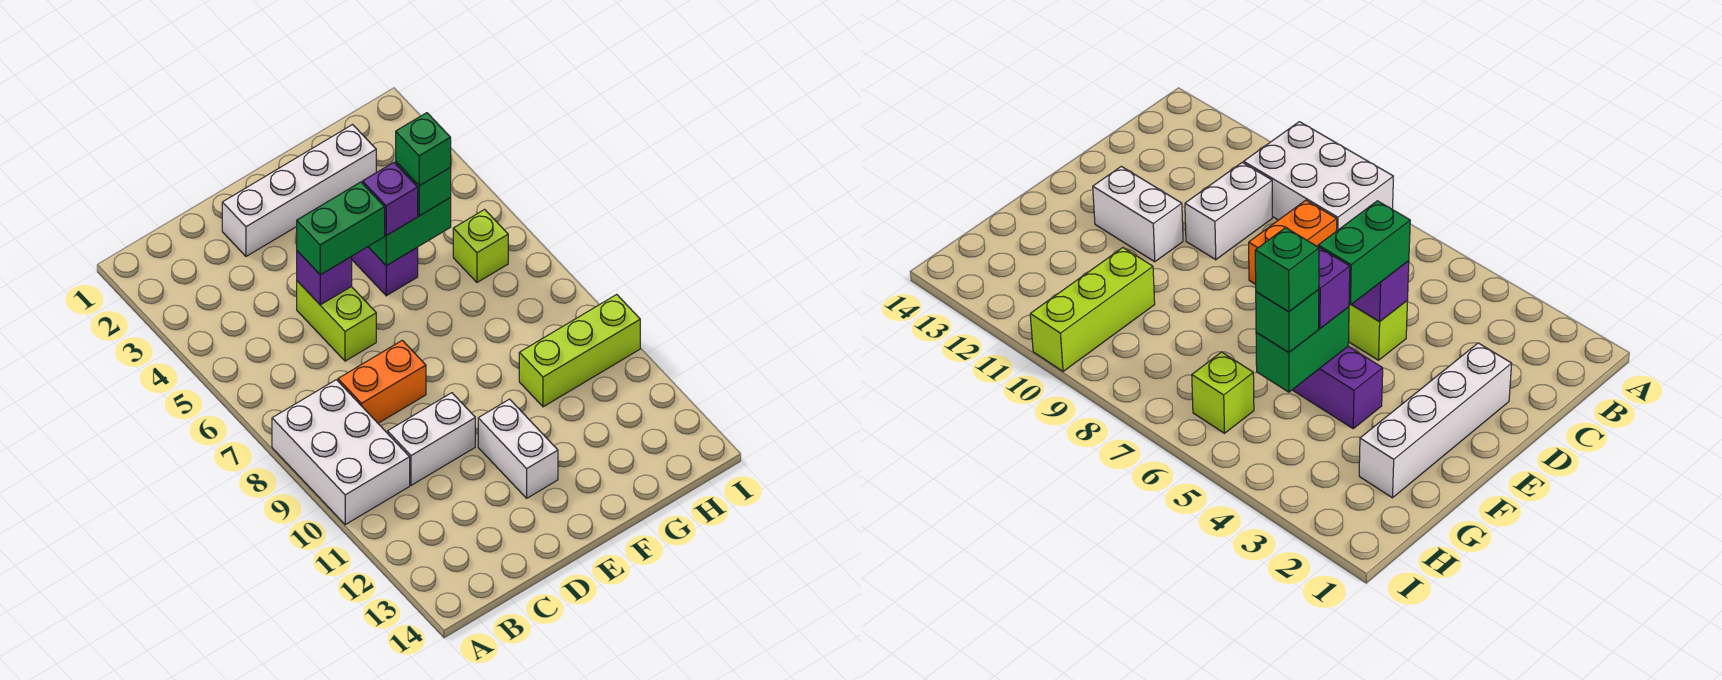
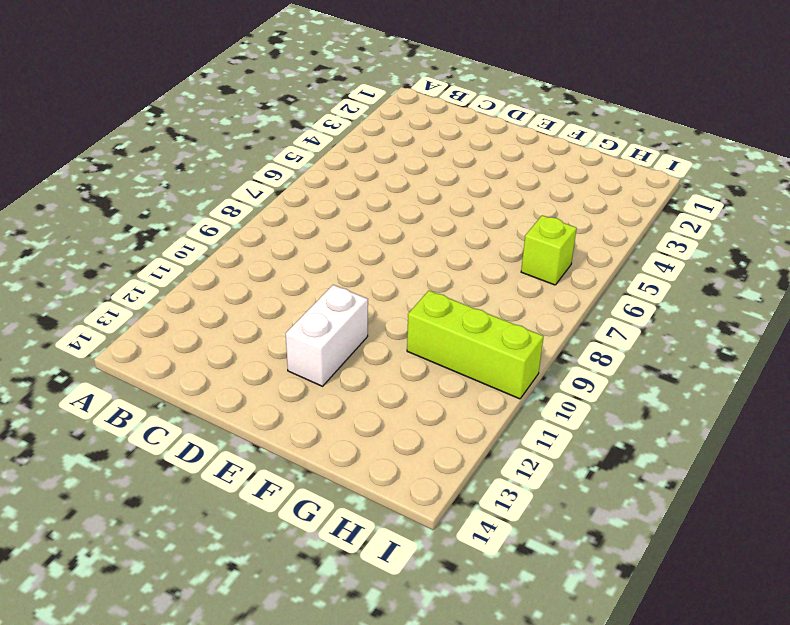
none -> white brick A8:B10 level 1
none -> orange brick C8:D8 level 1
none -> white brick C10:D10 level 1

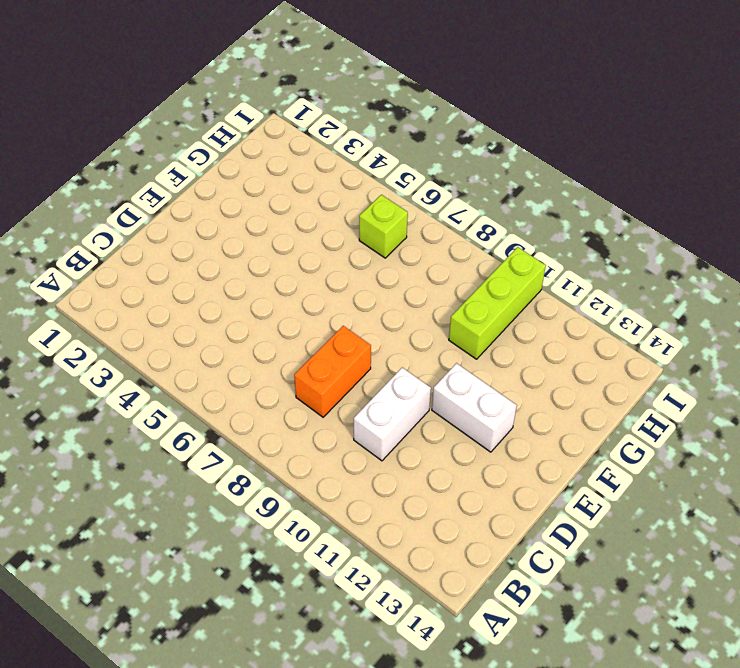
none -> white brick A8:B10 level 1
none -> white brick D2:G2 level 1
none -> lime brick D5:D6 level 1

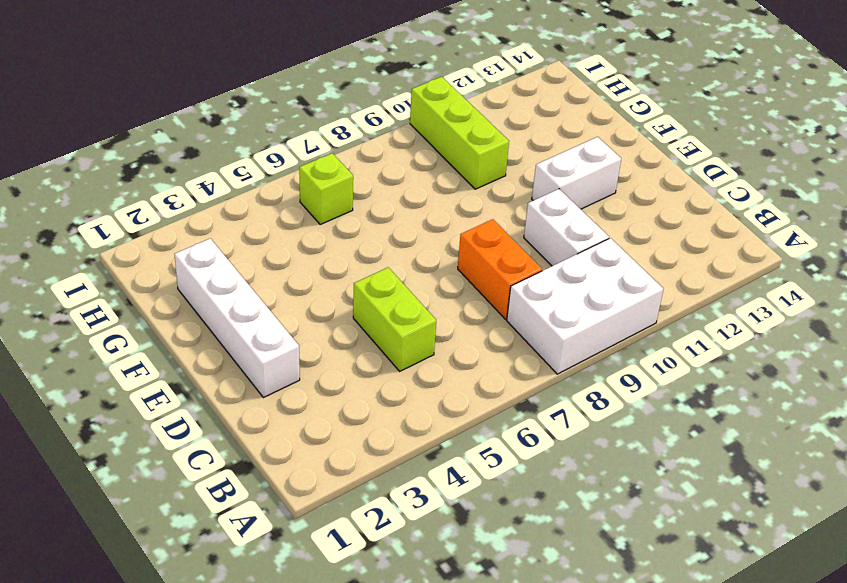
lime brick C5:D5 level 1 -> lime brick D5:D6 level 1
none -> purple brick F4:F5 level 1
none -> purple brick D5 level 2
none -> green brick F5:G5 level 2

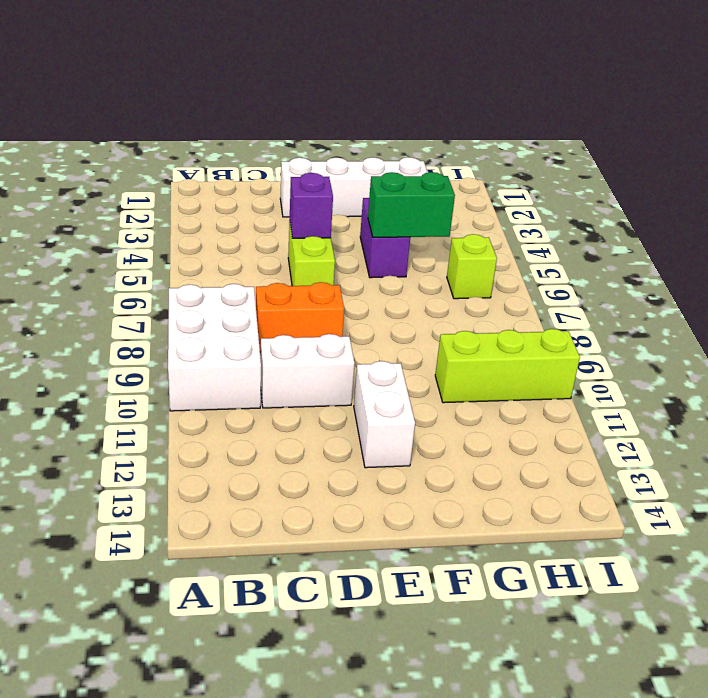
none -> green brick D5:E5 level 3
none -> purple brick F5 level 3
none -> green brick G5 level 3

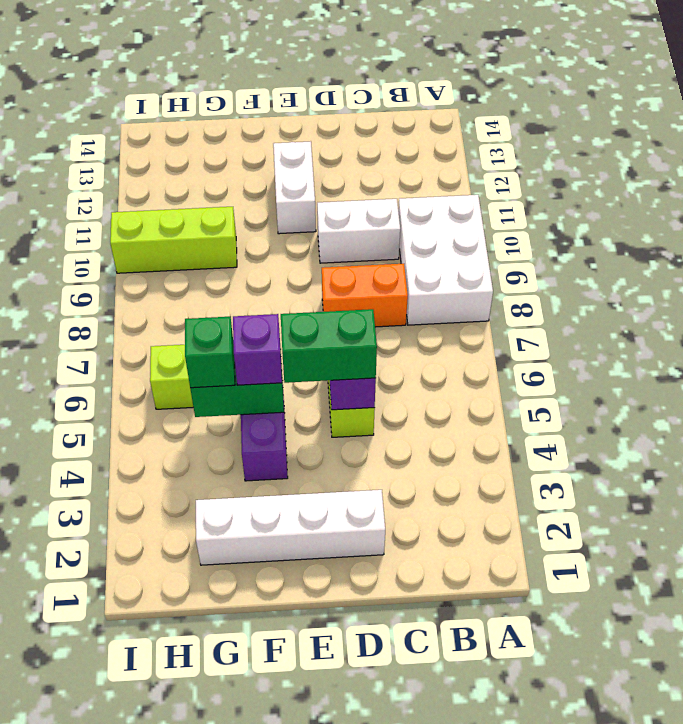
none -> green brick G5 level 4

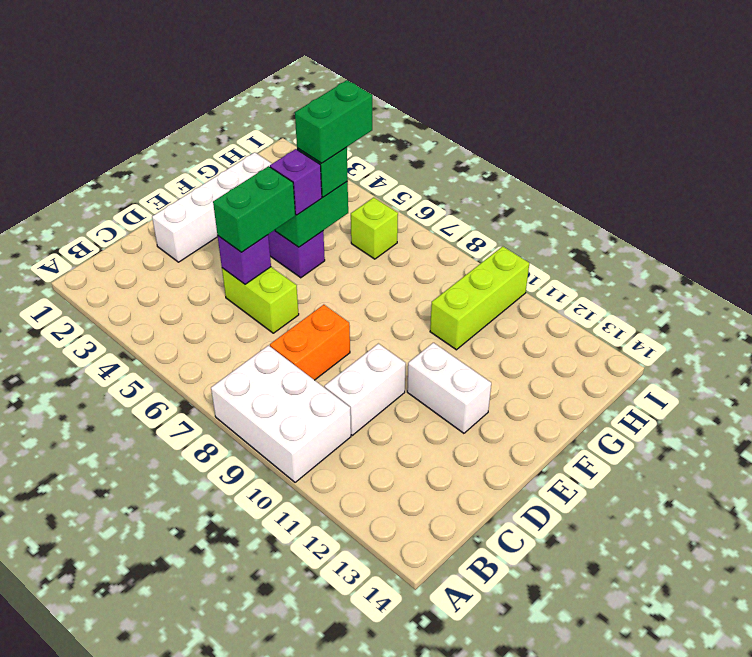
green brick G5:H5 level 4 -> green brick G5 level 4

